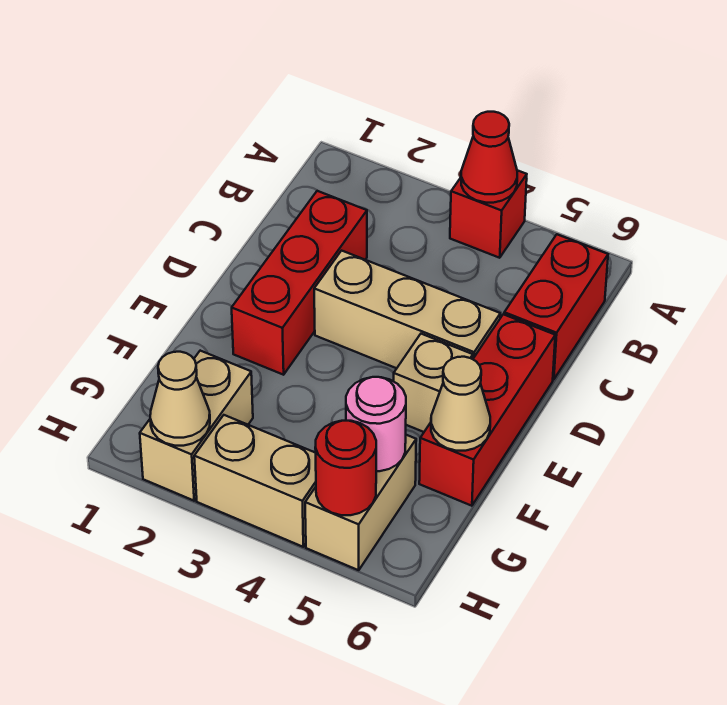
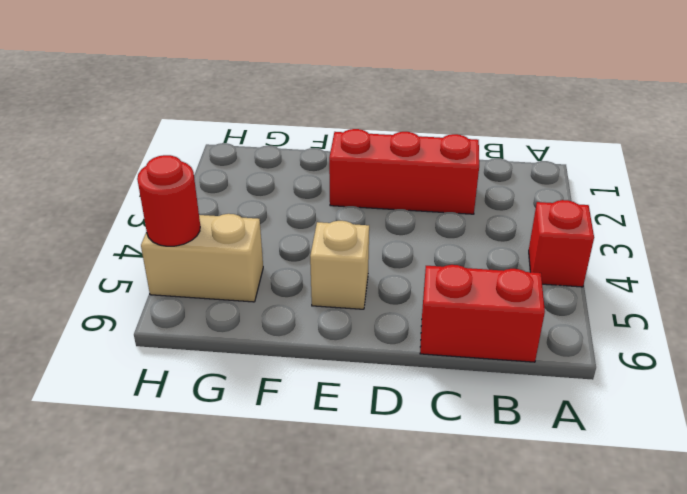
none -> tan brick D3:D5 level 1
none -> red brick D6:F6 level 1
none -> tan brick G2:H2 level 1

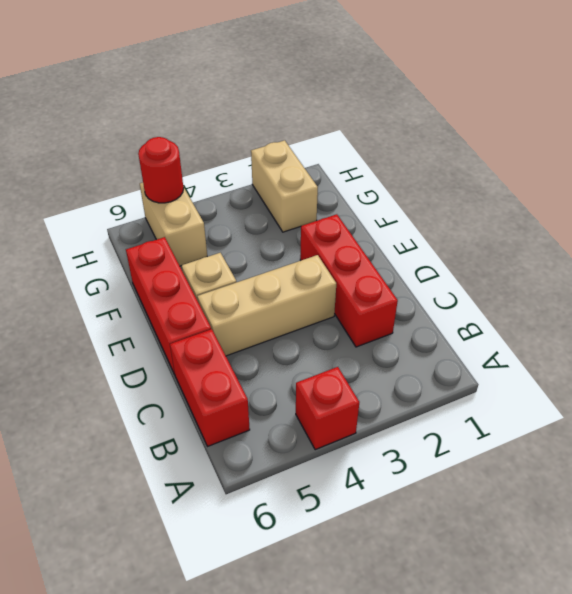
none -> tan brick H3:H4 level 1
none -> red cone A4 level 2
none -> tan cone F6 level 2

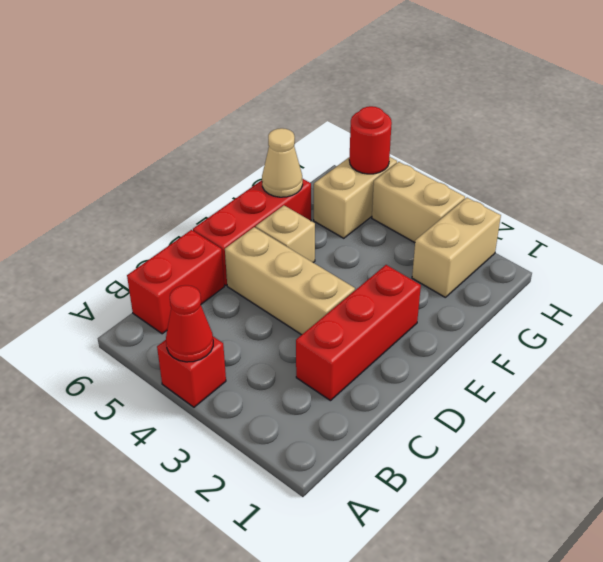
none -> pink round brick G5 level 2
none -> tan cone H2 level 2

